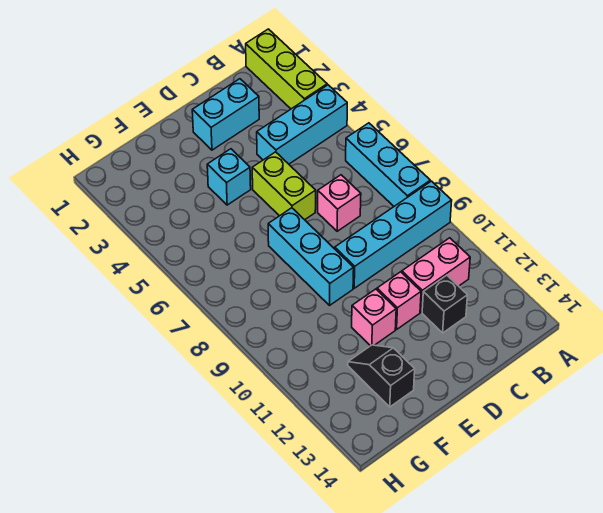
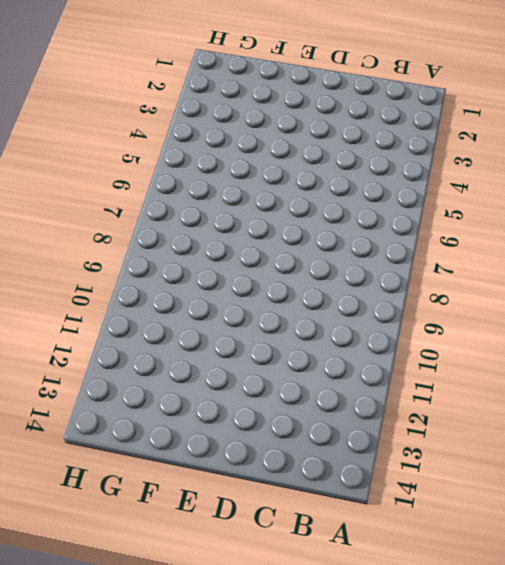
none -> lime brick A1:A3 level 1
none -> cyan brick A4:C4 level 1
none -> cyan brick A6:A8 level 1

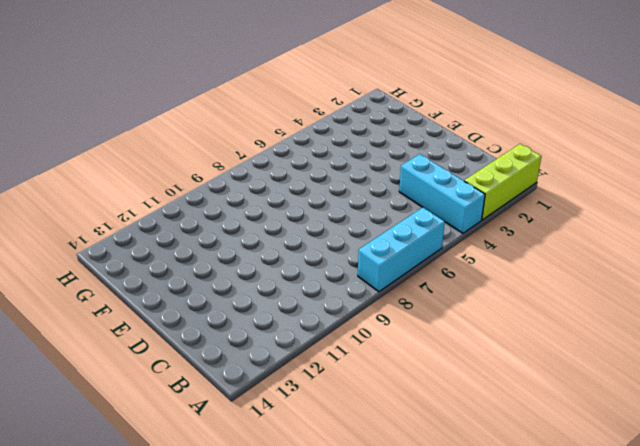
none -> cyan brick A9:D9 level 1
none -> pink brick B11:C11 level 1
none -> cyan brick C2:D2 level 1

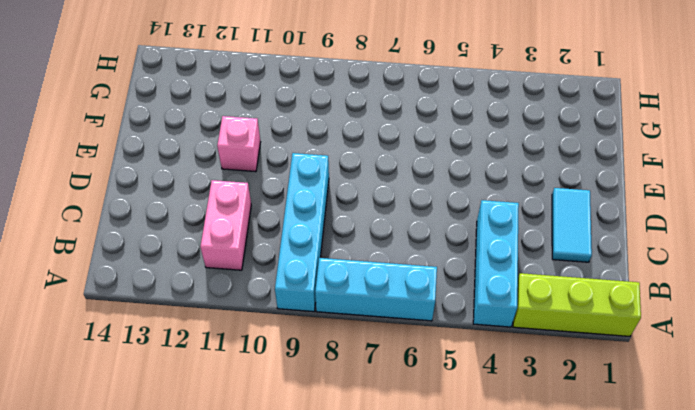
cyan tile C2:D2 level 1 -> cyan brick C2:D2 level 1
none -> pink brick C7 level 1
none -> black brick C12 level 1
none -> lime brick D5:D6 level 1

